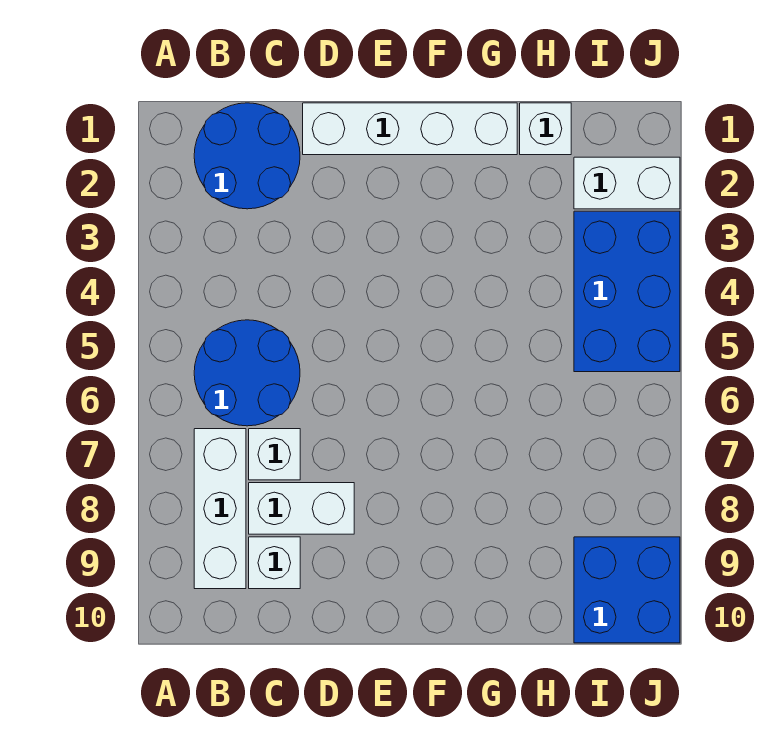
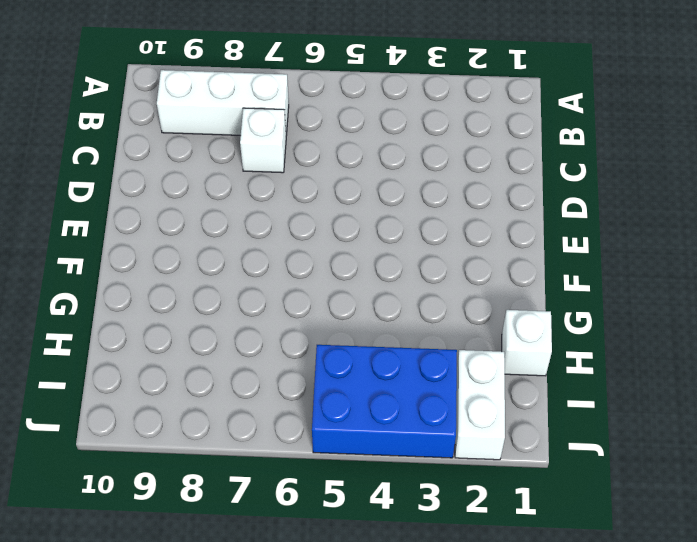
none -> blue round brick B1:C2 level 1
none -> blue round brick B5:C6 level 1

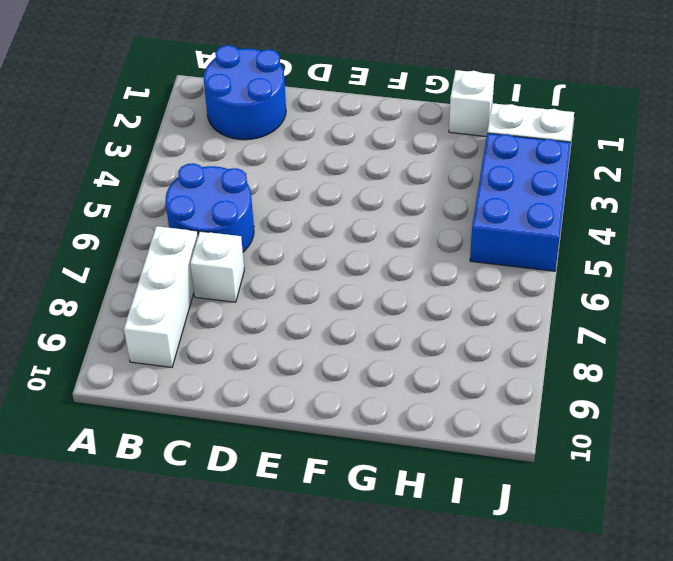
none -> white brick C8:D8 level 1
none -> white brick C9 level 1

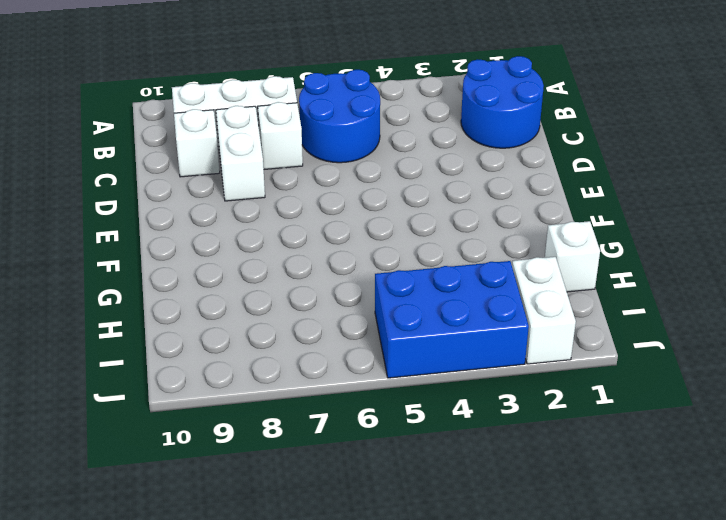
none -> white brick D1:G1 level 1
none -> blue brick I9:J10 level 1

